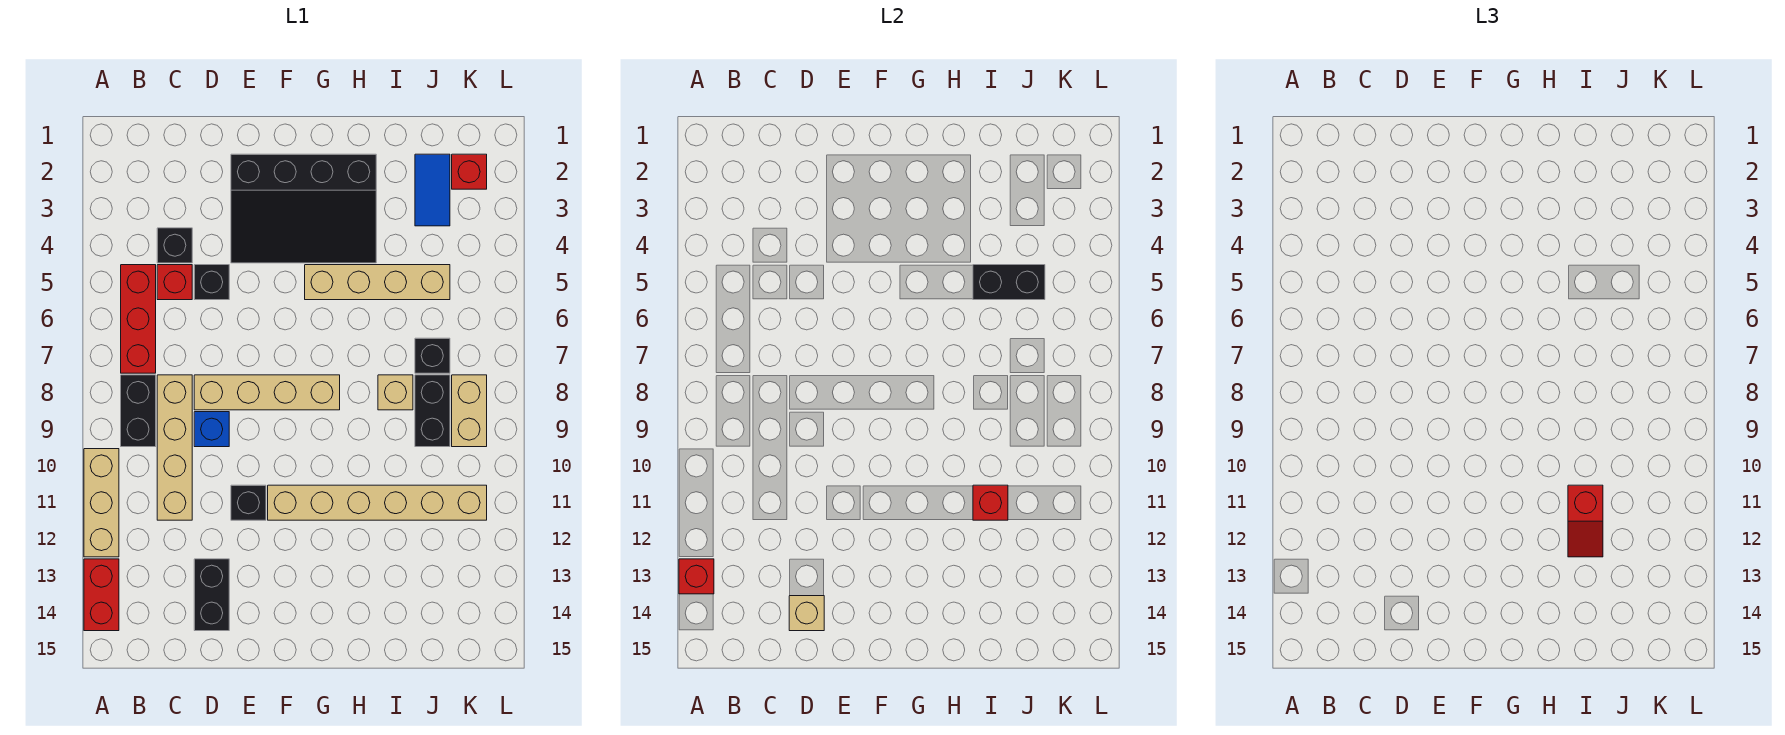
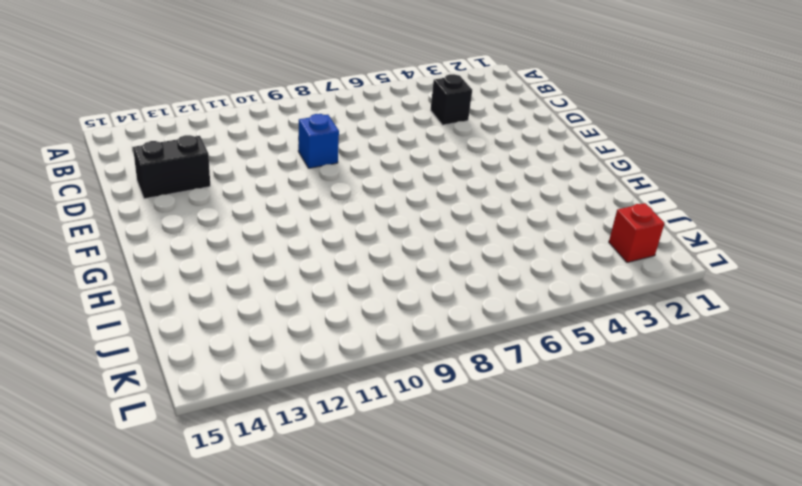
none -> tan brick A10:A12 level 1
none -> red brick A13:A14 level 1
none -> red brick B5:B7 level 1

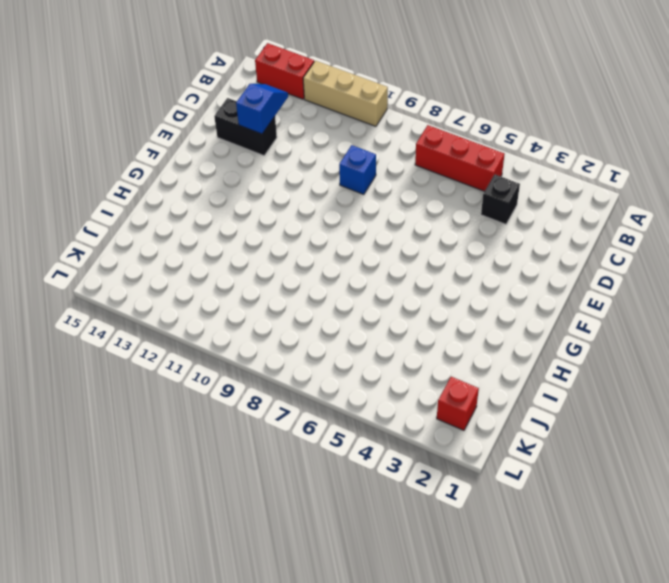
blue slope C13:D13 level 2 top D -> none
none -> black brick B8:B9 level 1
none -> red brick C5 level 1
none -> tan brick C8:C11 level 1

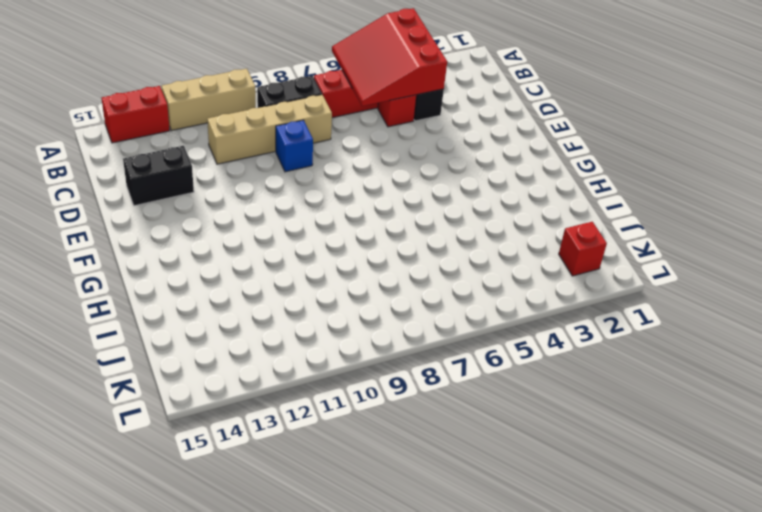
red slope A4:C6 level 2 top 4 -> none
none -> black brick D5 level 1
none -> tan brick D8:G8 level 1
none -> black slope E2:H4 level 1 top 2

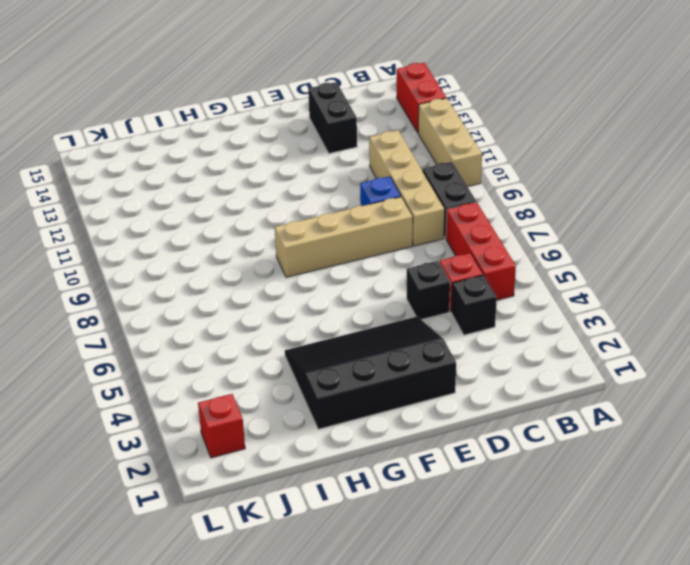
none -> black brick E11 level 1
none -> tan brick F11:K11 level 1
none -> tan brick G5:J5 level 1

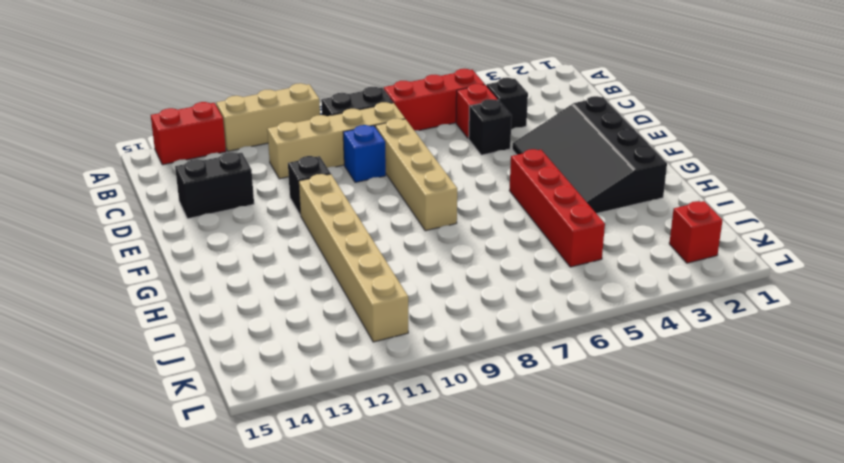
red brick G5:J5 level 1 -> tan brick G5:J5 level 1
none -> tan brick I8 level 1
none -> blue tile J2:J3 level 1
none -> black brick J7 level 1

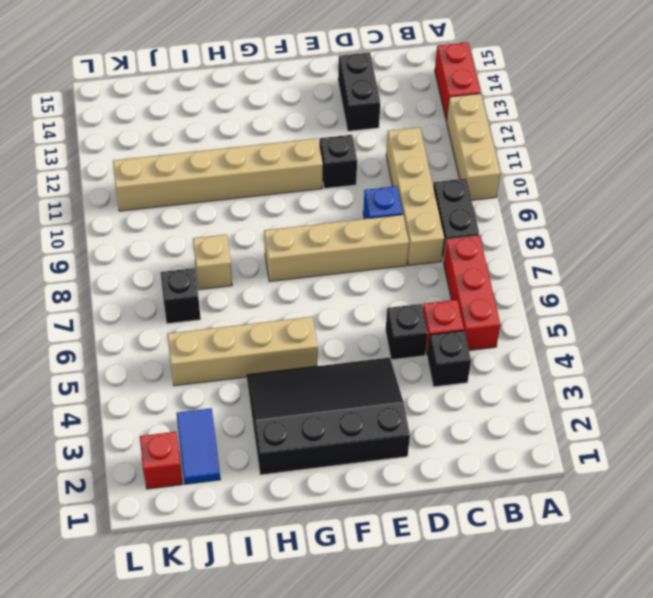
none -> black brick J8:J9 level 1
none -> tan brick K8:K9 level 1
none -> red brick A13 level 2

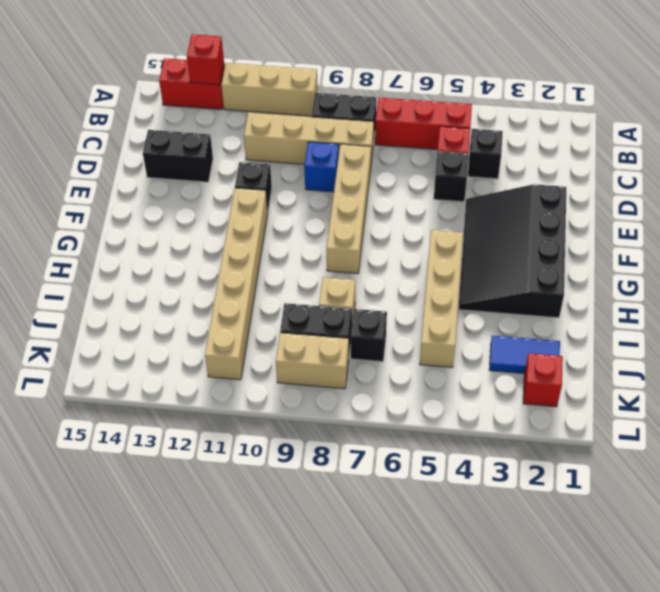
none -> tan brick D14 level 2
none -> black brick I5:J5 level 2
none -> red brick I11 level 2

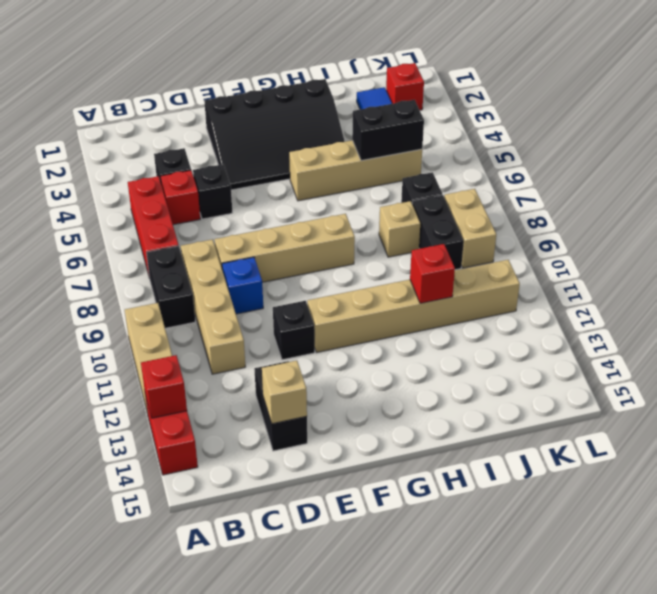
none -> red slope I11:I12 level 3 top 11

